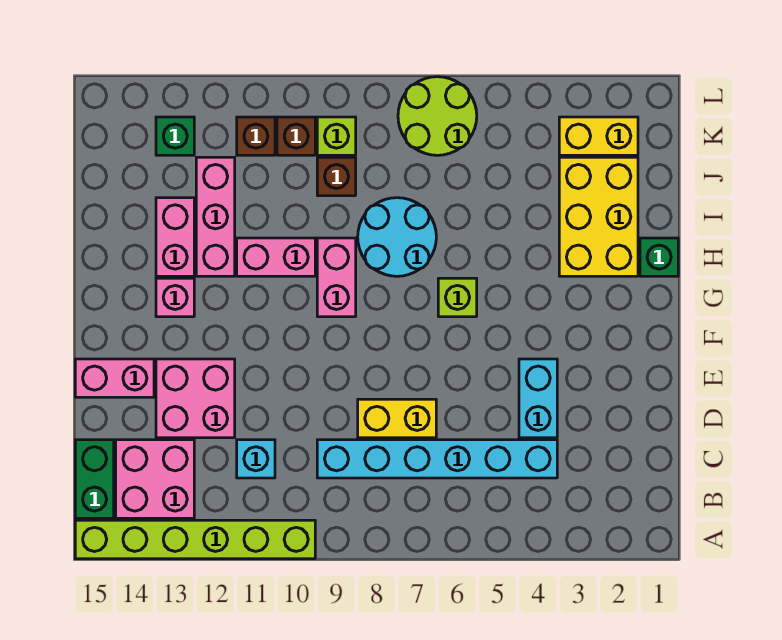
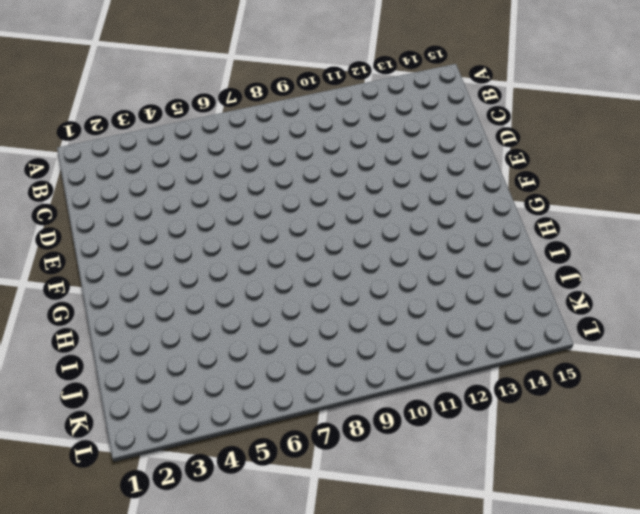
none -> lime brick A10:A15 level 1
none -> pink brick B13:C14 level 1
none -> green brick B15:C15 level 1

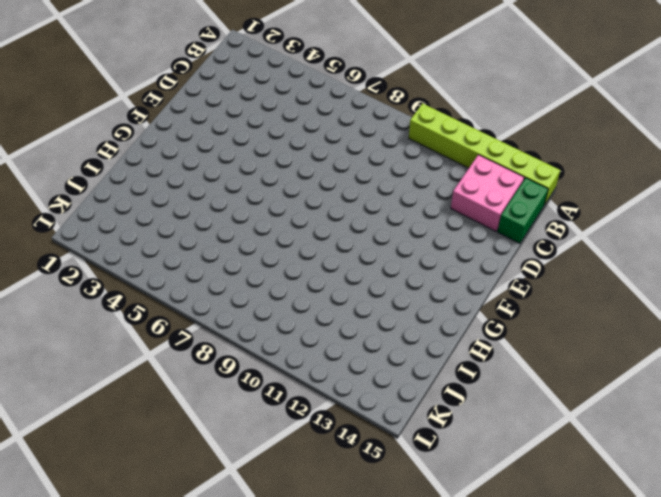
none -> cyan brick C4:C9 level 1
none -> cyan brick C11 level 1
none -> cyan brick D4:E4 level 1

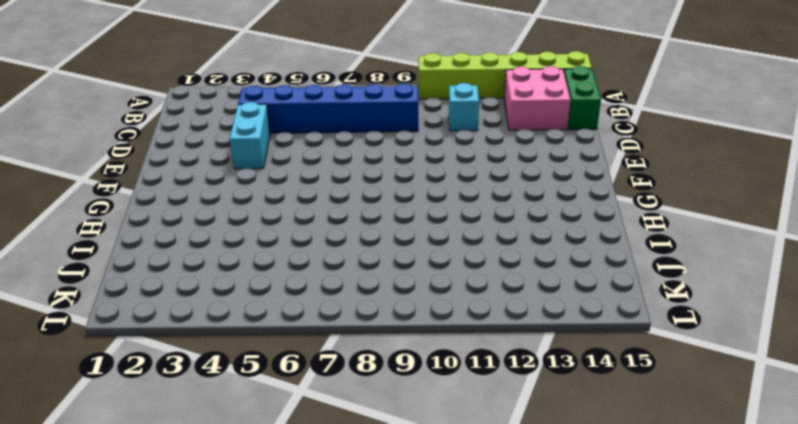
blue brick C4:C9 level 1 -> cyan brick C4:C9 level 1
none -> yellow brick D7:D8 level 1
none -> pink brick D12:E13 level 1
none -> pink brick E14:E15 level 1

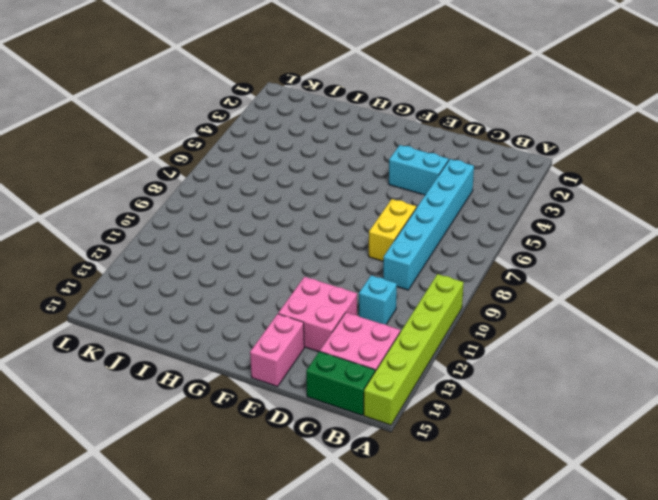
none -> lime brick G6 level 1
none -> pink brick G9:H9 level 1
none -> pink brick G13 level 1

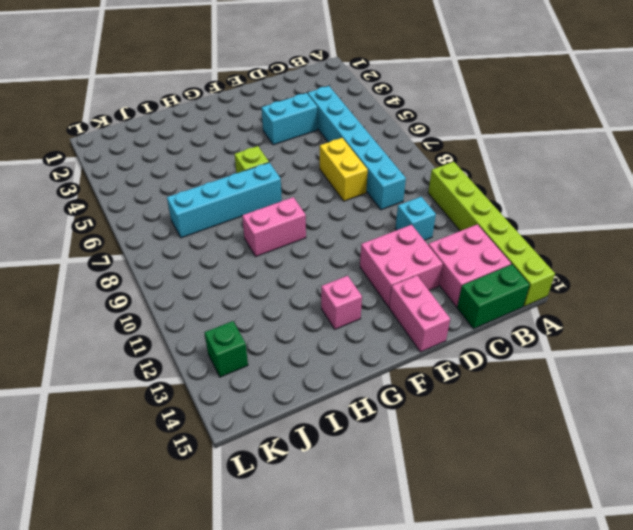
cyan brick G7:J7 level 1 -> cyan round brick H7:I8 level 1
none -> green brick H1 level 1
none -> yellow brick H2:J3 level 1
none -> pink brick H10:H11 level 1

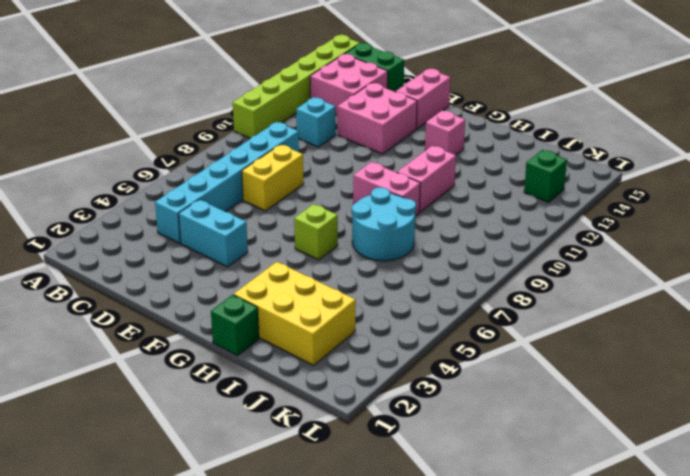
none -> pink brick H12:J12 level 1
none -> pink brick H13:I13 level 1
none -> brown brick J9 level 1

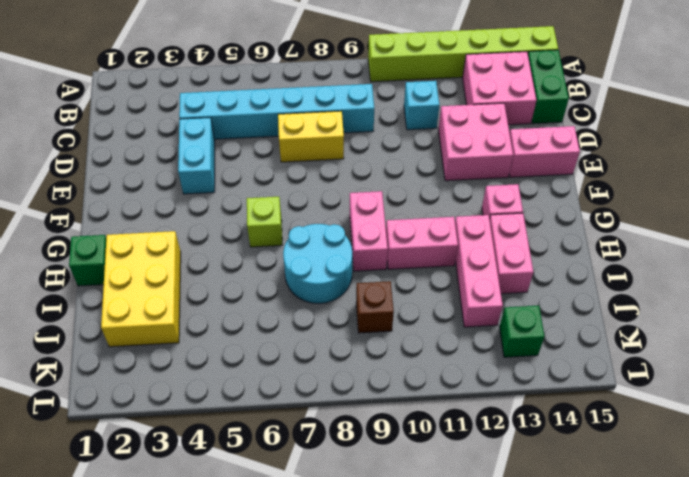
none -> yellow brick K2:K3 level 1
none -> lime round brick K6:L7 level 1
none -> lime brick K9 level 1

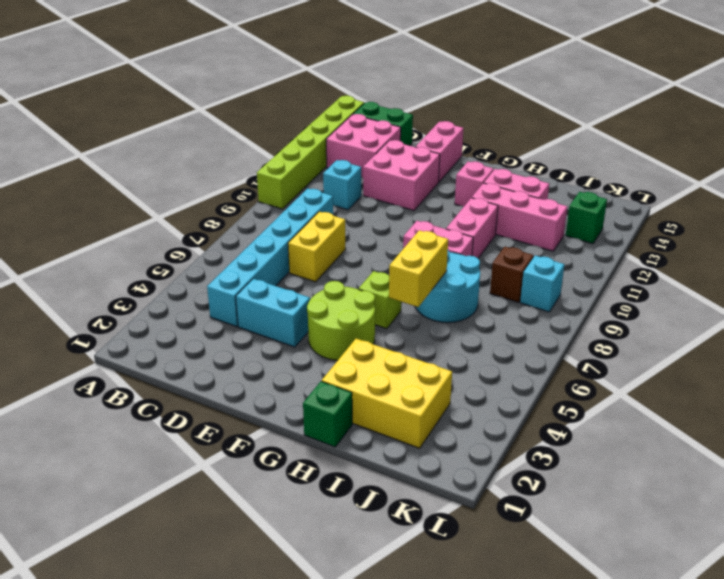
lime round brick F4:G5 level 1 -> lime round brick K6:L7 level 1
yellow brick H6:H7 level 2 -> yellow brick K2:K3 level 1
cyan brick K9 level 1 -> lime brick K9 level 1
none -> brown brick K10 level 1
none -> brown brick K11 level 1

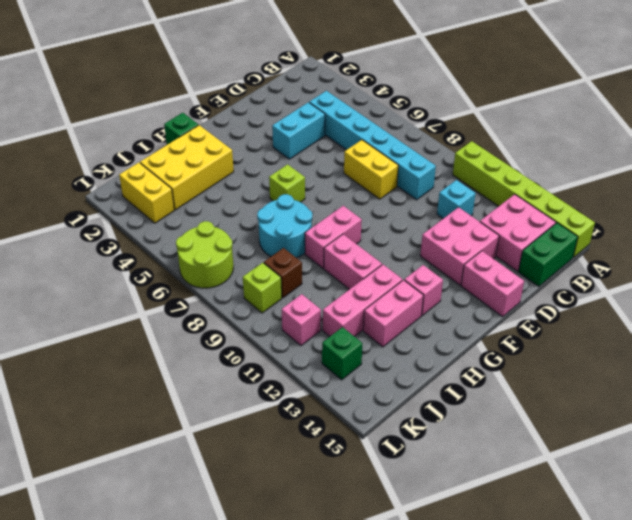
pink brick K11 level 1 -> brown brick K11 level 1
none -> brown brick K10 level 1

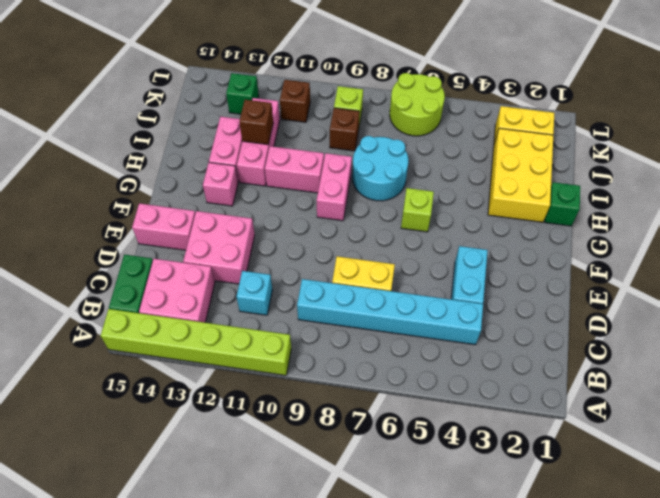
brown brick I12 level 2 -> brown brick K10 level 1

